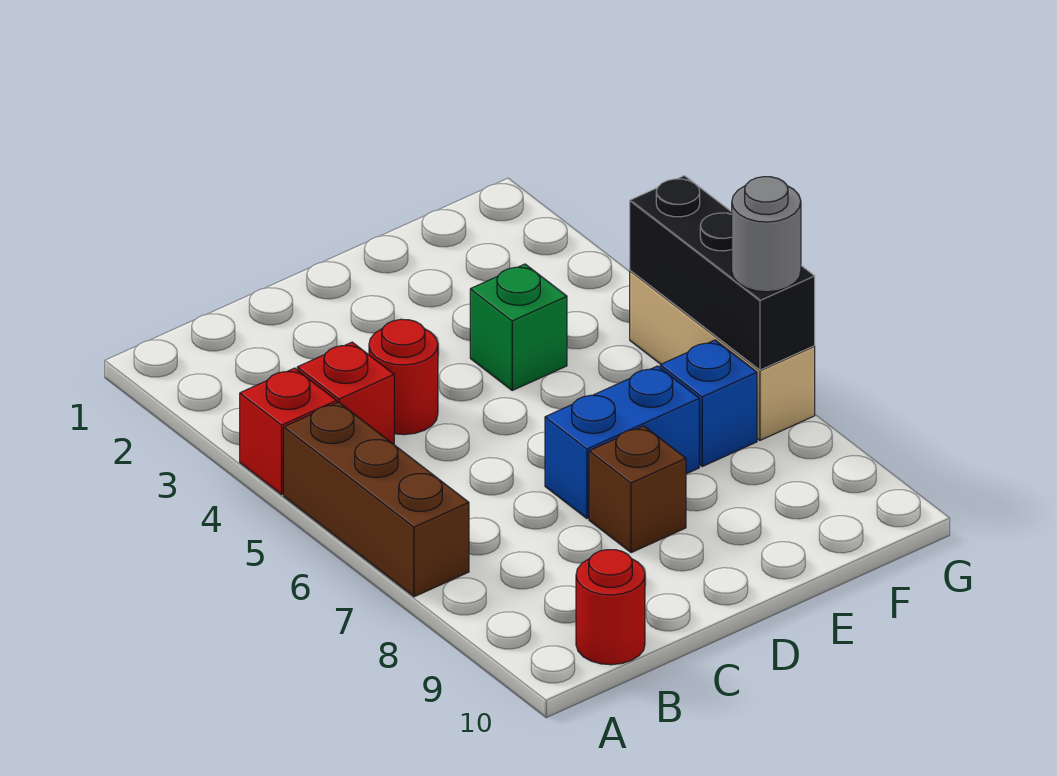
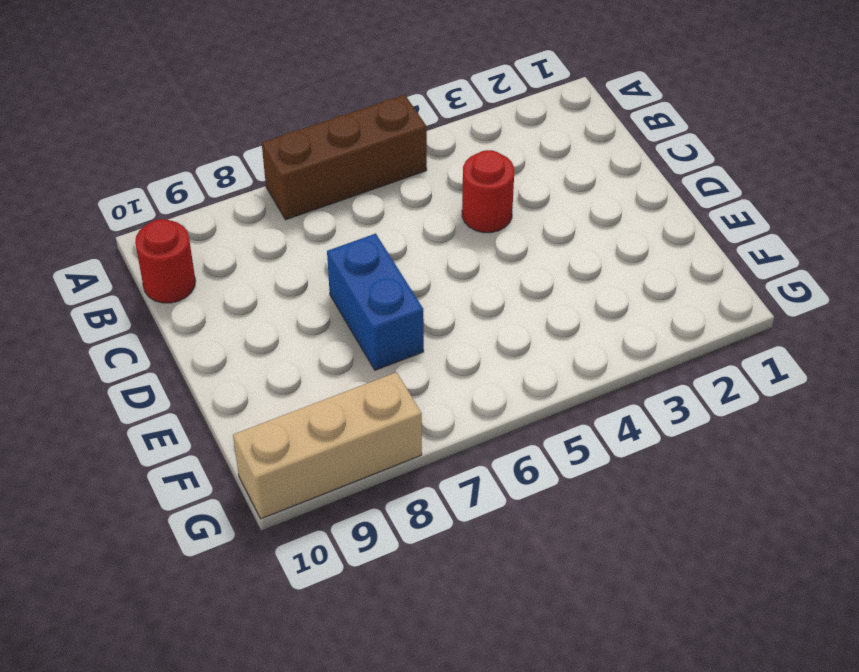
tan brick G8:G10 level 1 -> tan brick G5:G7 level 1
none -> red brick A4 level 1
none -> red brick B4 level 1
none -> brown brick D8 level 1

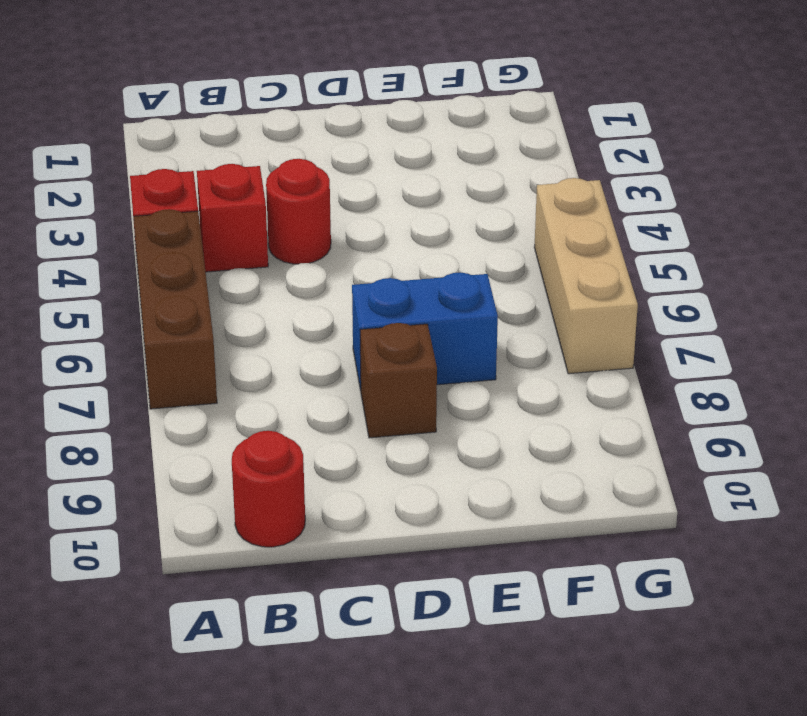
none -> green brick E4 level 1
none -> blue brick F7 level 1
none -> black brick G5:G7 level 2

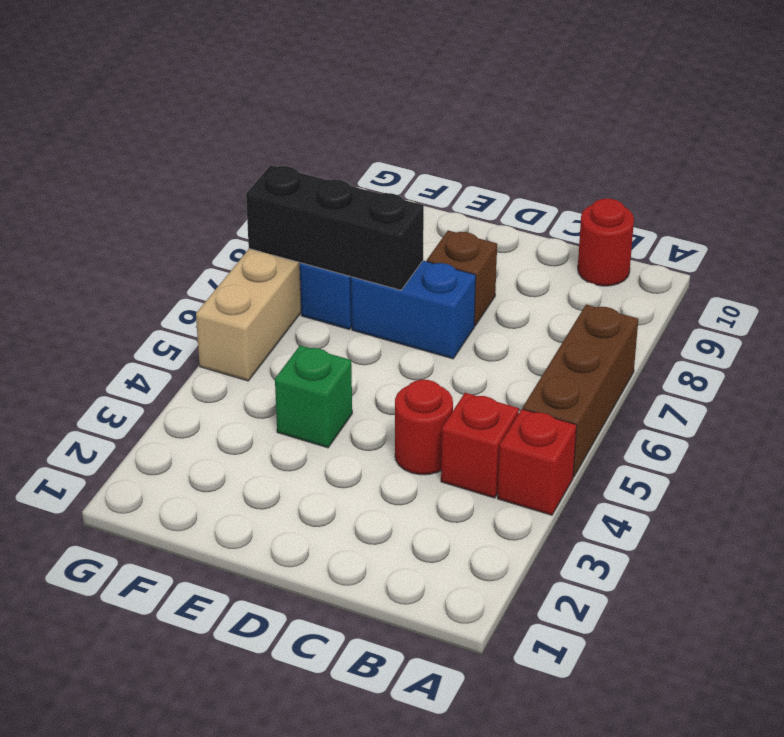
black brick E7:G7 level 2 -> black brick G5:G7 level 2
none -> grey round brick G7 level 3

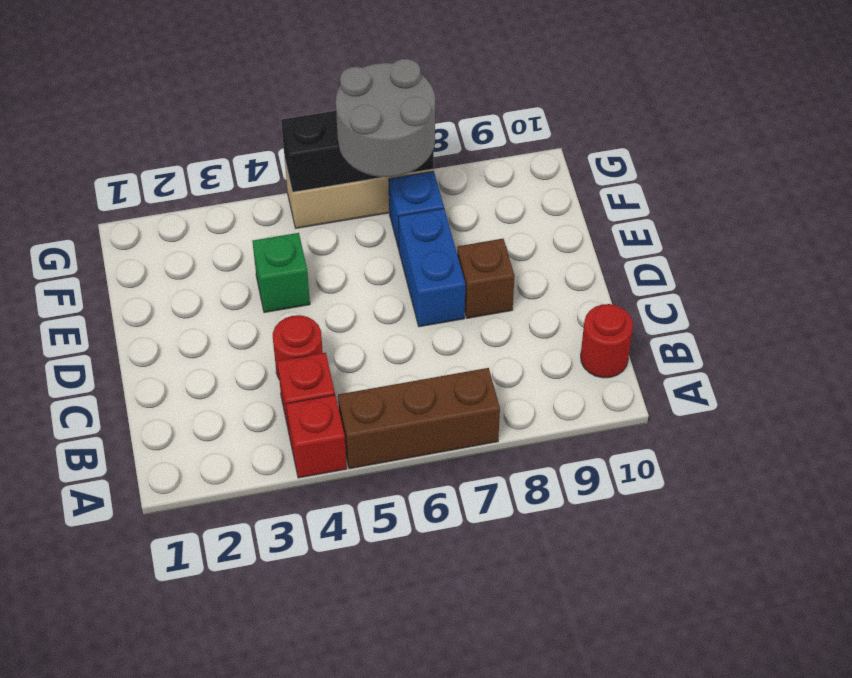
grey round brick F6:G7 level 3 -> grey round brick G7 level 3

